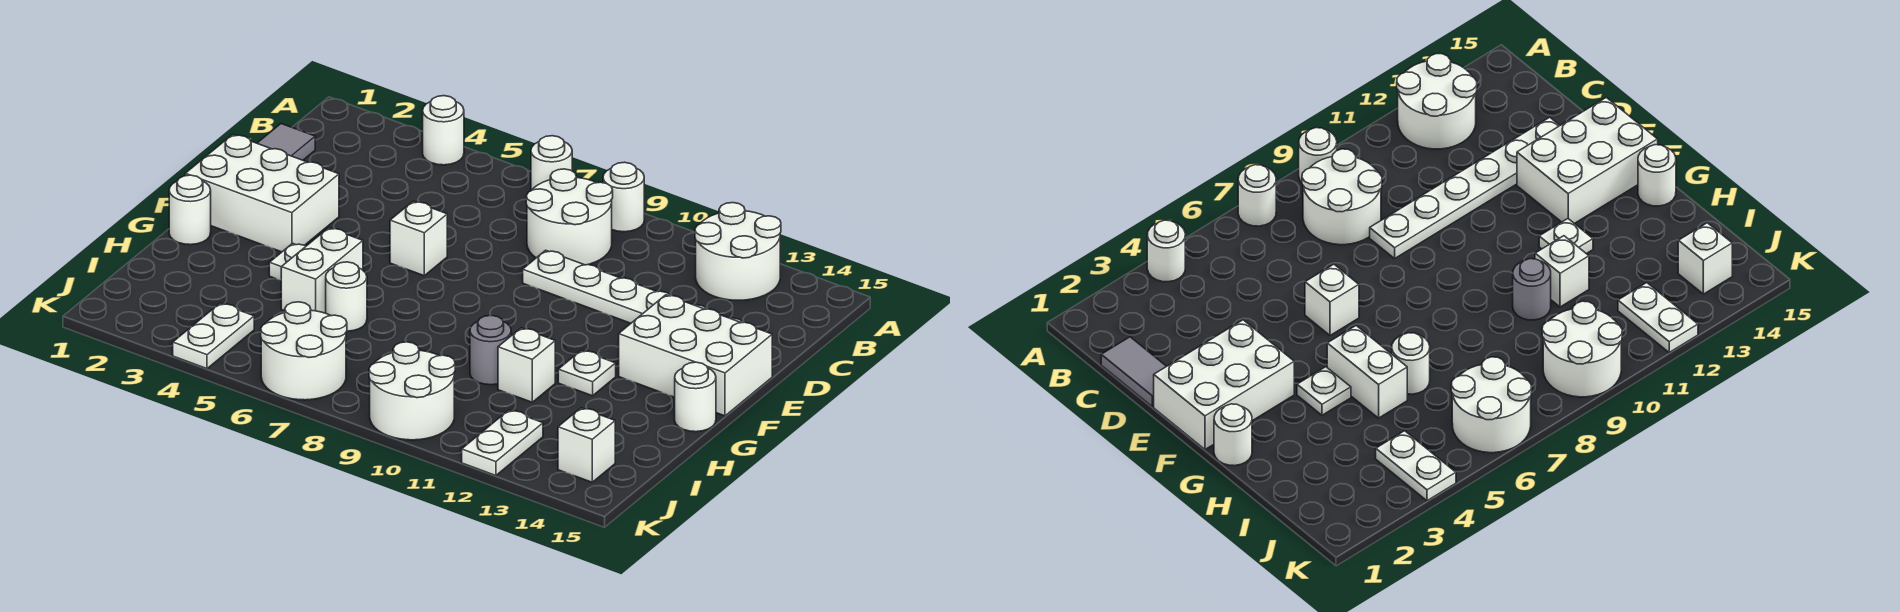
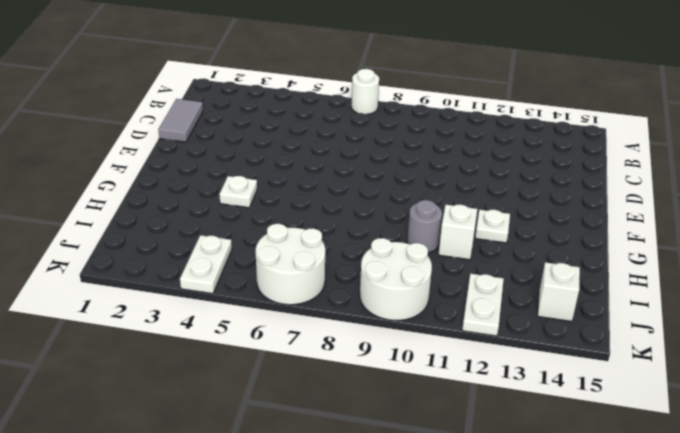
none -> white round brick A4 level 1
none -> white round brick A9 level 1
none -> white round brick A12:B13 level 1

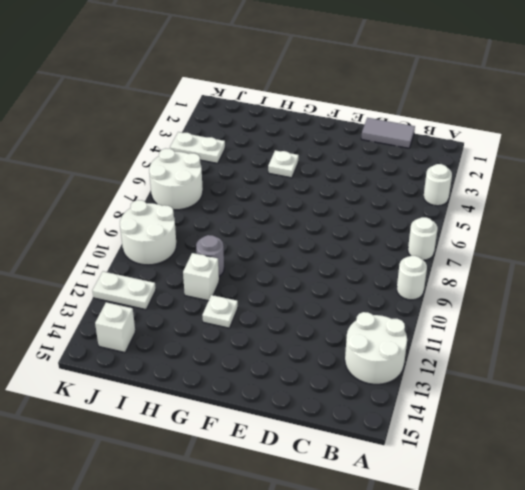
none -> white round brick B8:C9 level 1
none -> white plate D9:D14 level 1
none -> white brick E1:F3 level 1

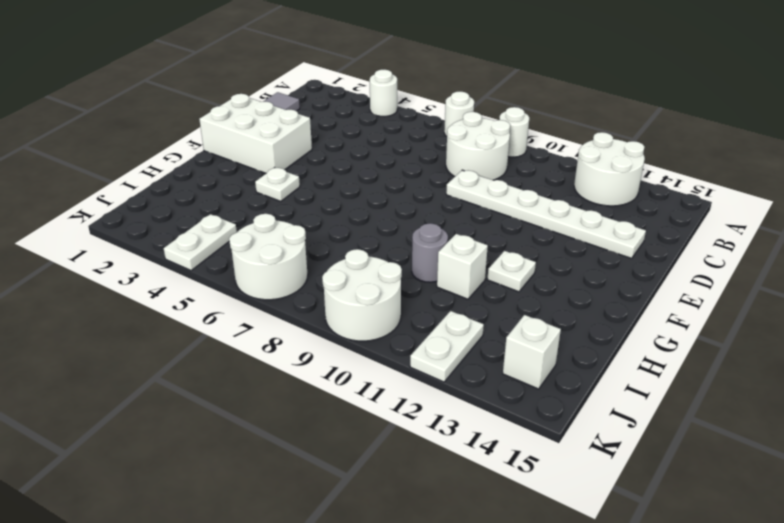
none -> white brick E6 level 1
none -> white brick E13:F15 level 1
none -> white round brick G1 level 1

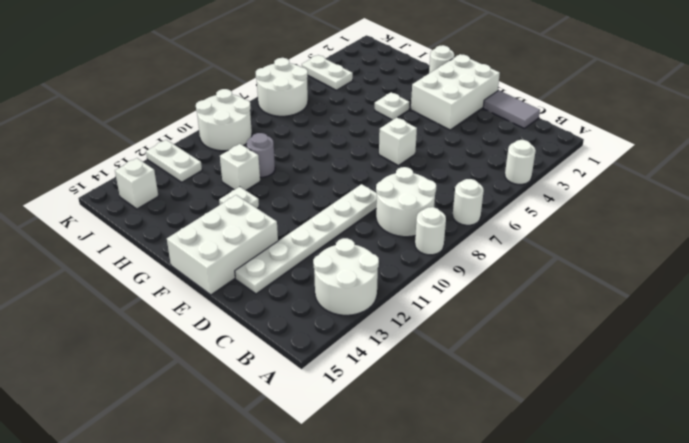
none -> white brick G5:H5 level 1
none -> white round brick G15 level 1
none -> white round brick H6 level 1

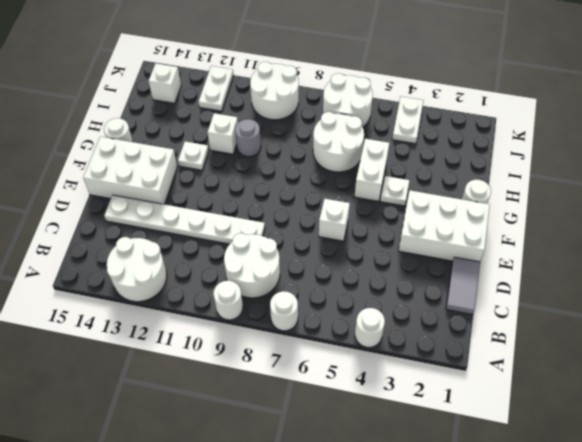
white round brick H6:I7 level 1 -> white round brick H6 level 1

